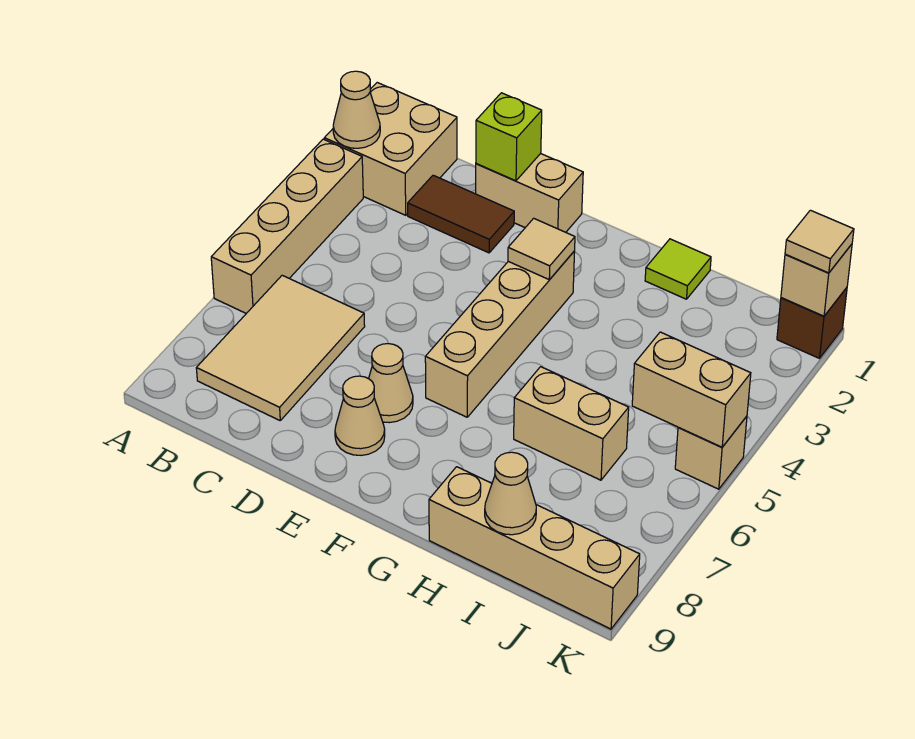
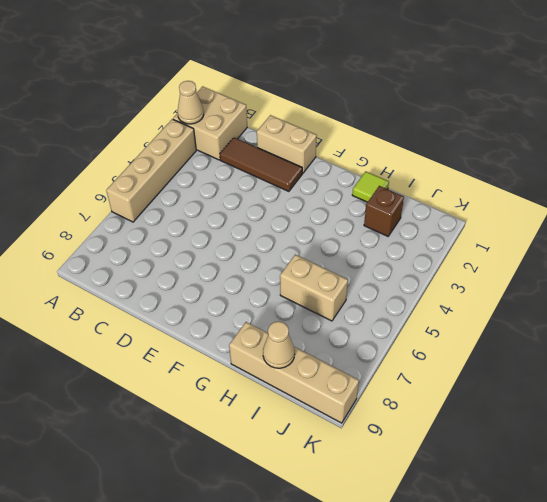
brown tile C2:E2 level 1 -> brown tile C2:D2 level 1
brown brick I2 level 1 -> brown brick K1 level 1
none -> tan tile B6:C8 level 1
none -> tan cone E7 level 1
none -> tan cone E8 level 1

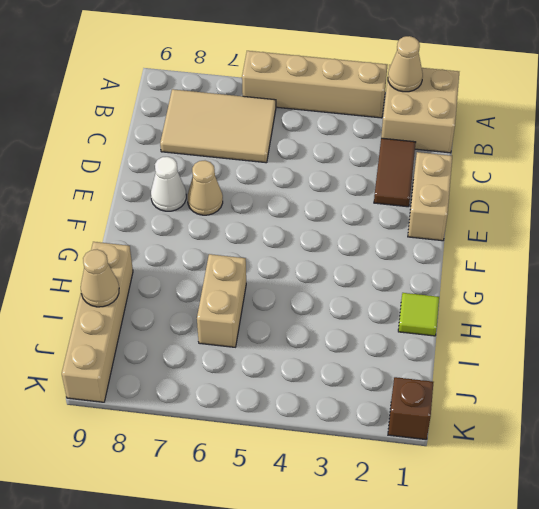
white cone E8 level 1 -> tan cone E8 level 1
none -> tan brick F3:F6 level 1
none -> tan brick K5 level 1
none -> lime brick D1 level 2

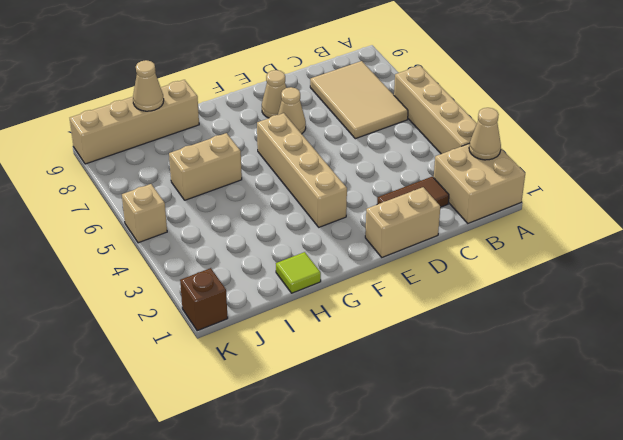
none -> lime brick D1 level 2
none -> tan tile F3 level 2
none -> tan brick J5:K5 level 2

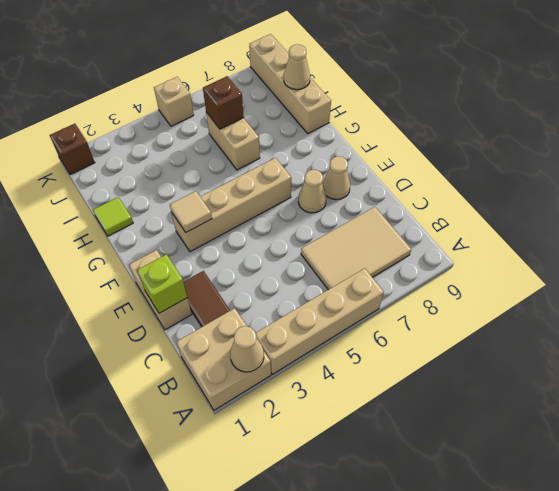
brown brick I6 level 2 -> none
none -> tan brick J5:K5 level 2
none -> tan brick K1 level 2
none -> tan tile K1 level 3

